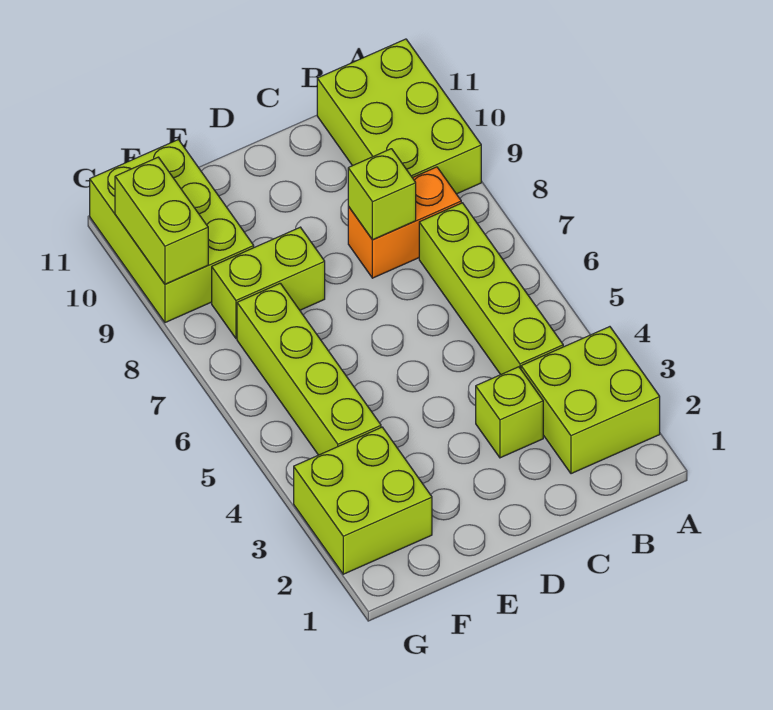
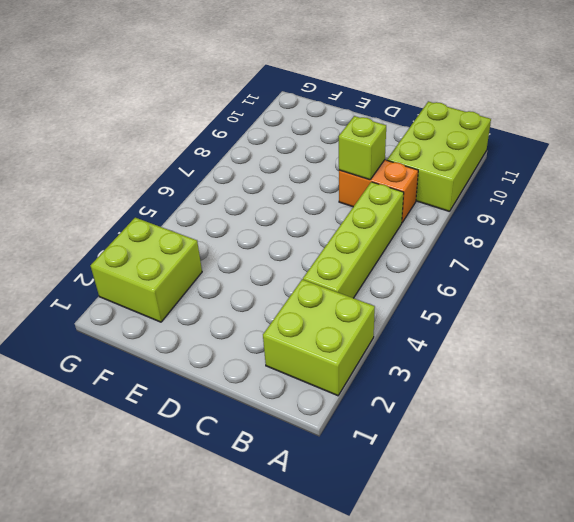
none -> lime brick C3 level 1
none -> lime brick E8:F8 level 1

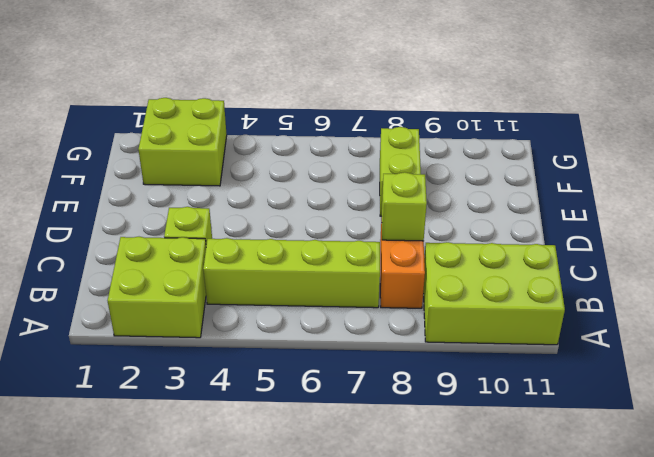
none -> lime brick F4:F7 level 1
none -> lime brick F9:G11 level 1

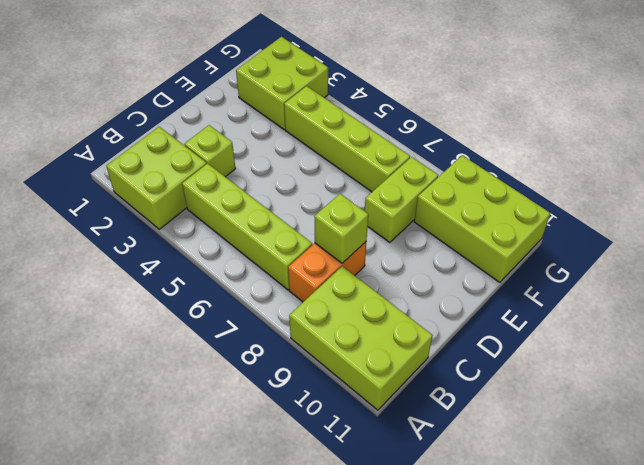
none -> lime brick G9:G10 level 2

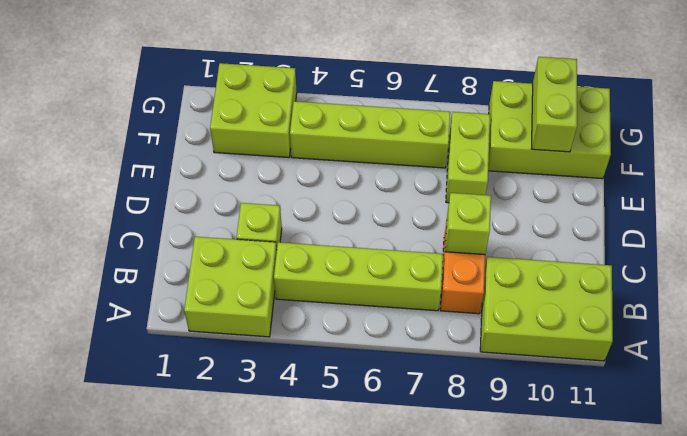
lime brick F10:G10 level 2 -> lime brick G9:G10 level 2

